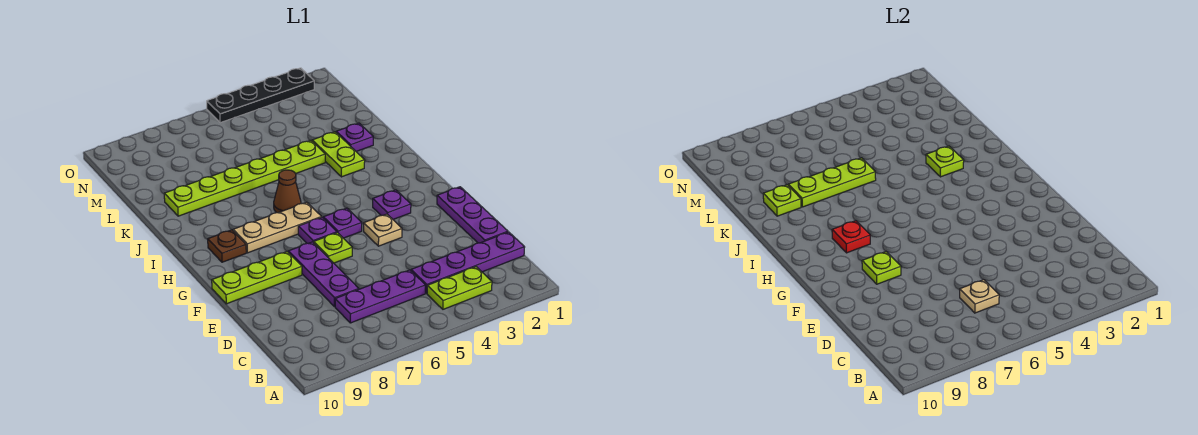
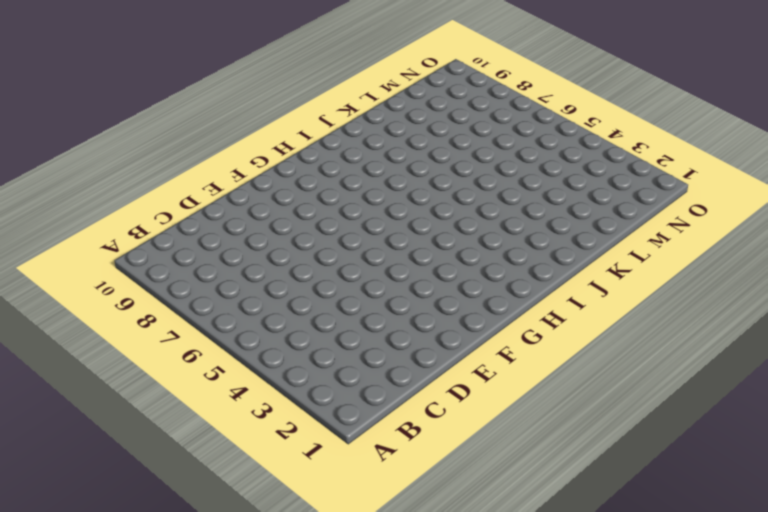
none -> lime plate B3:B4 level 1
none -> purple plate C1:C4 level 1
none -> purple plate C5:C7 level 1

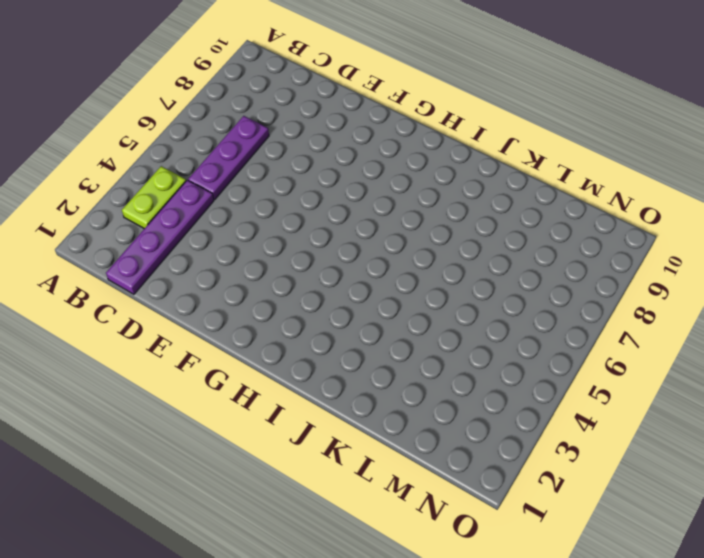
none -> purple plate D1:F1 level 1
none -> purple plate D7:F7 level 1
none -> tan plate F4 level 1

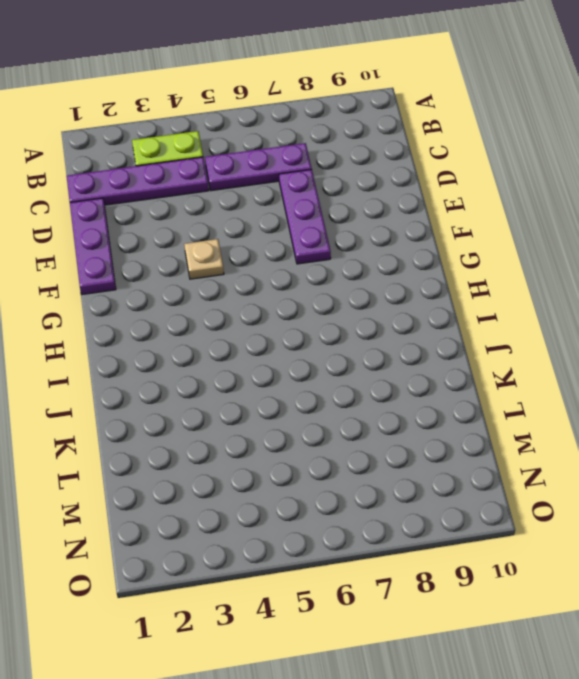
none -> lime plate F6 level 1
none -> lime plate F8:F10 level 1
none -> purple plate G3 level 1

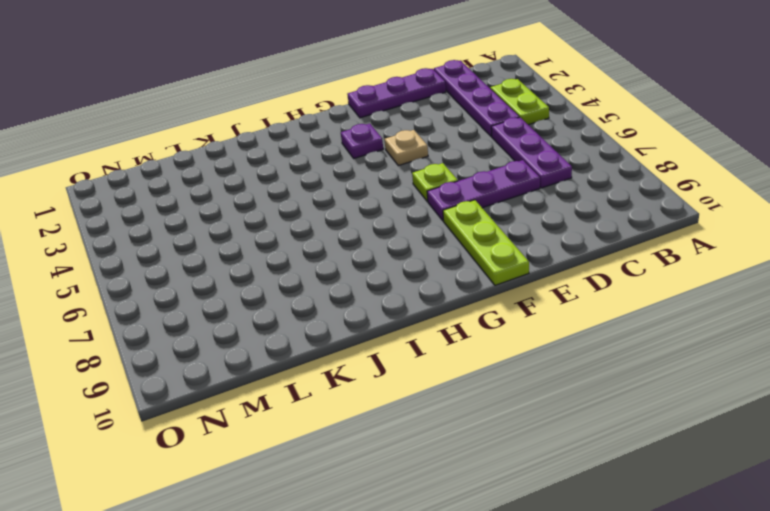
none -> purple plate G5 level 1
none -> purple plate G6 level 1
none -> tan plate H6:H8 level 1

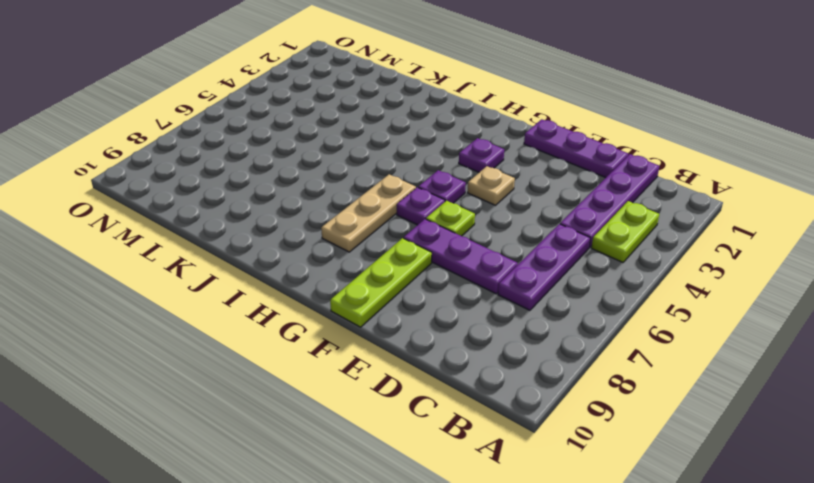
none -> brown plate H9 level 1
none -> brown cone I6 level 1
none -> lime plate J3:K3 level 1

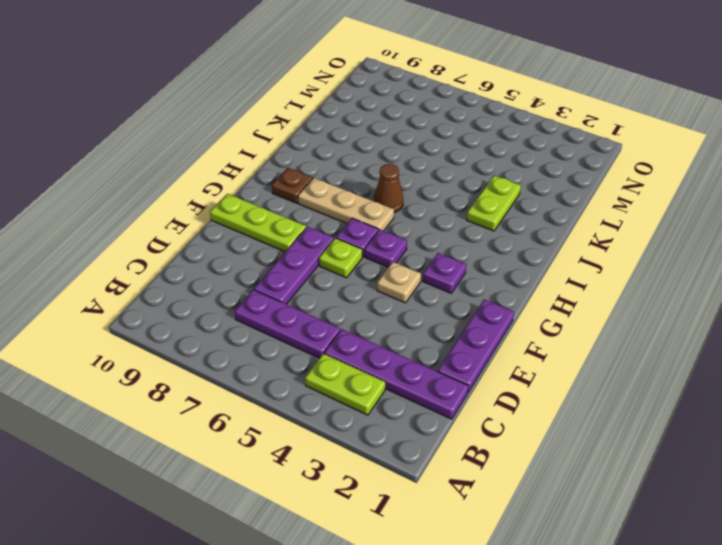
none -> purple plate K2 level 1
none -> lime plate K4:K9 level 1
none -> black plate O2:O5 level 1

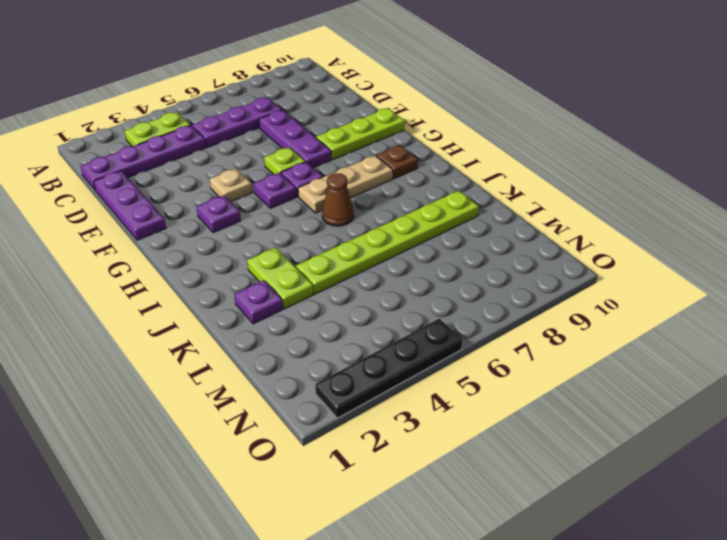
none -> tan plate C6 level 2
none -> lime plate F8 level 2
none -> red plate H8 level 2

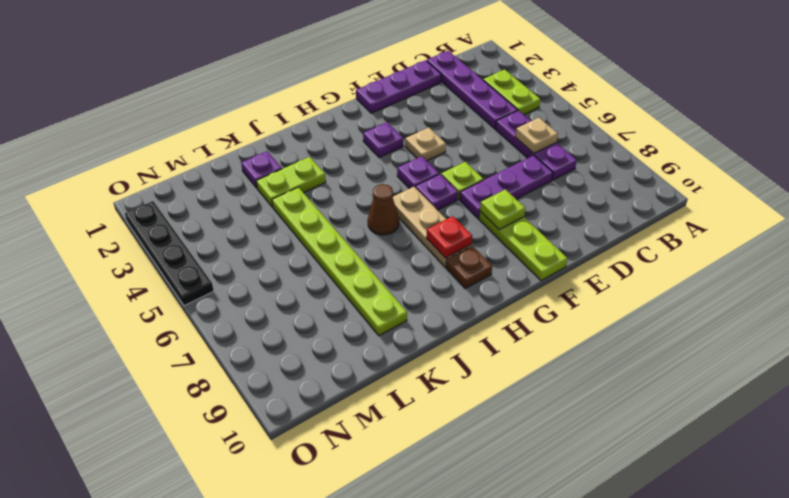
none -> lime plate J3 level 2
none -> lime plate K6:K8 level 2
none -> lime plate K9 level 2

